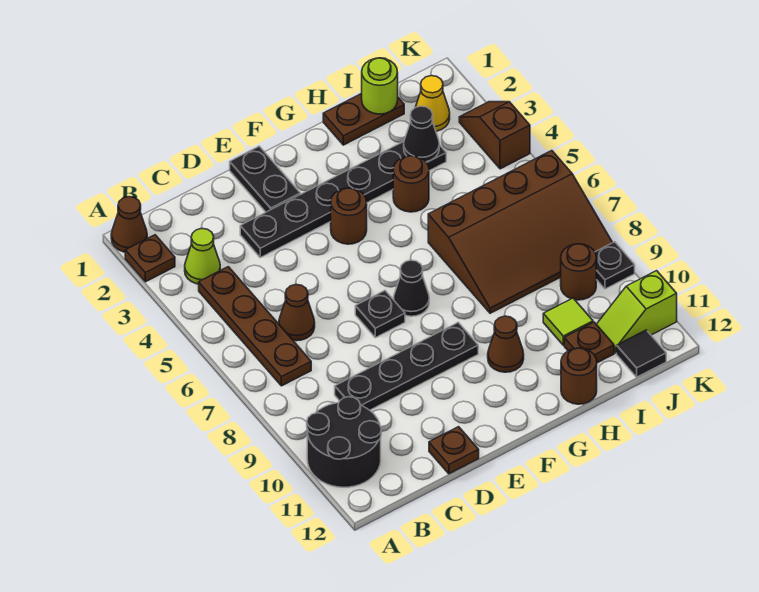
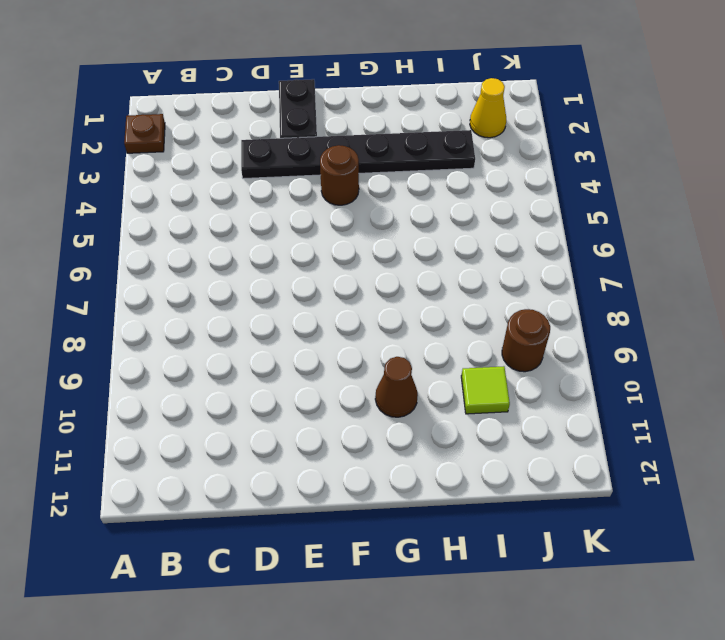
none -> brown cone A1 level 1
none -> black round brick A10:B11 level 1
none -> lime cone B3 level 1

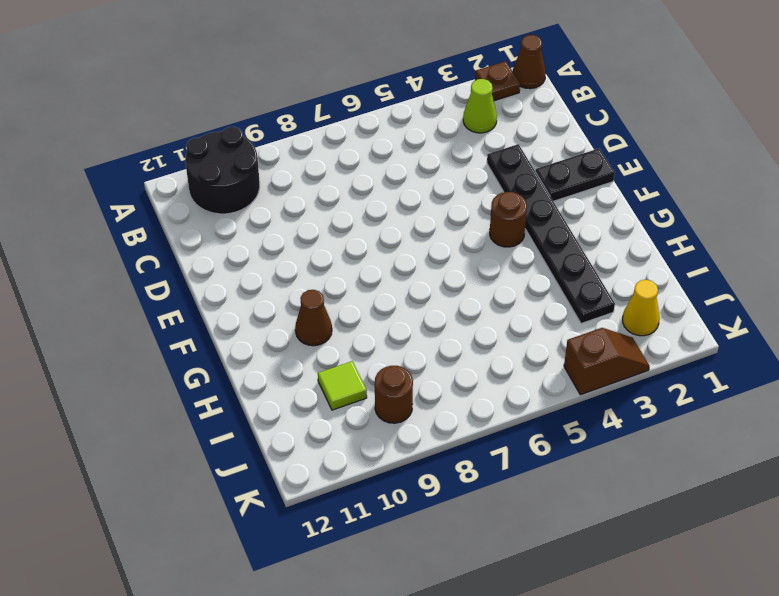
none -> brown plate B4:B7 level 1
none -> brown cone C6 level 1
none -> black plate C9:F9 level 1

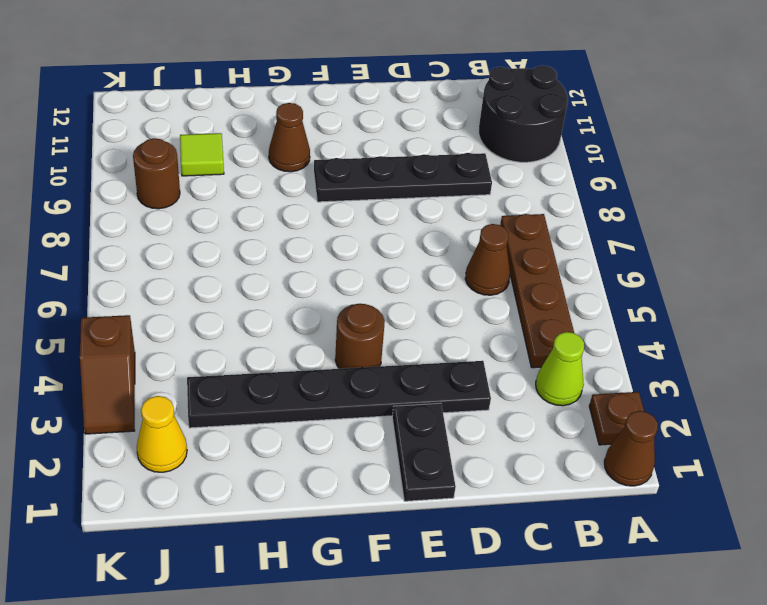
none -> brown plate D12 level 1
none -> black plate E7 level 1
none -> black cone F7 level 1

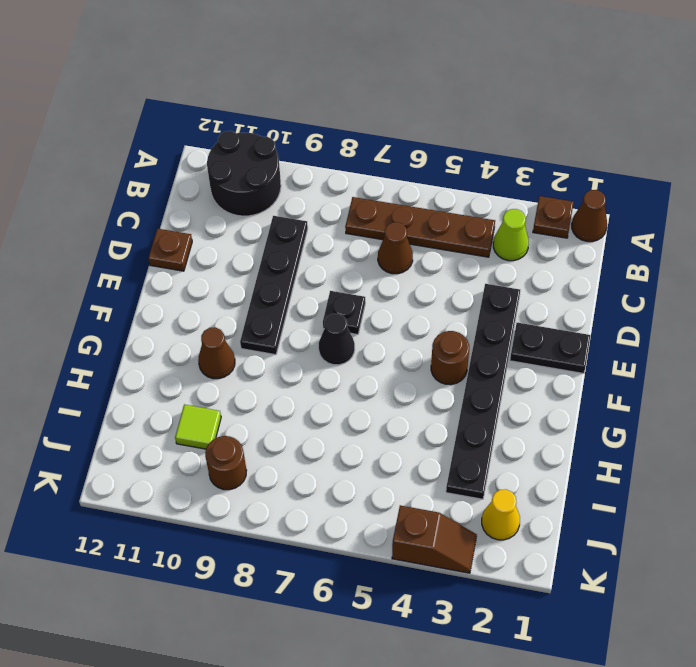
none -> brown plate H1:I1 level 1
none -> brown round brick H4 level 1
none -> brown slope H6:K8 level 1 top 6

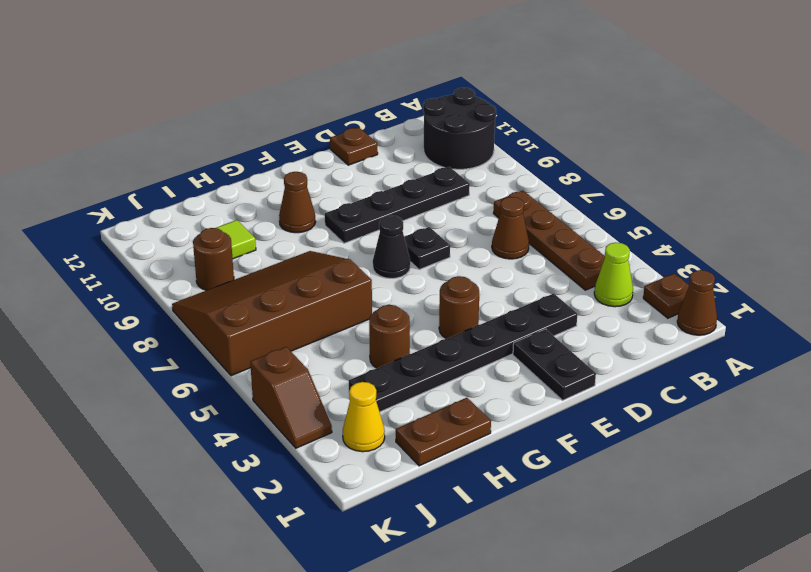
none -> brown round brick H12 level 1
none -> brown plate I11 level 1
none -> lime slope J11:K11 level 1 top K

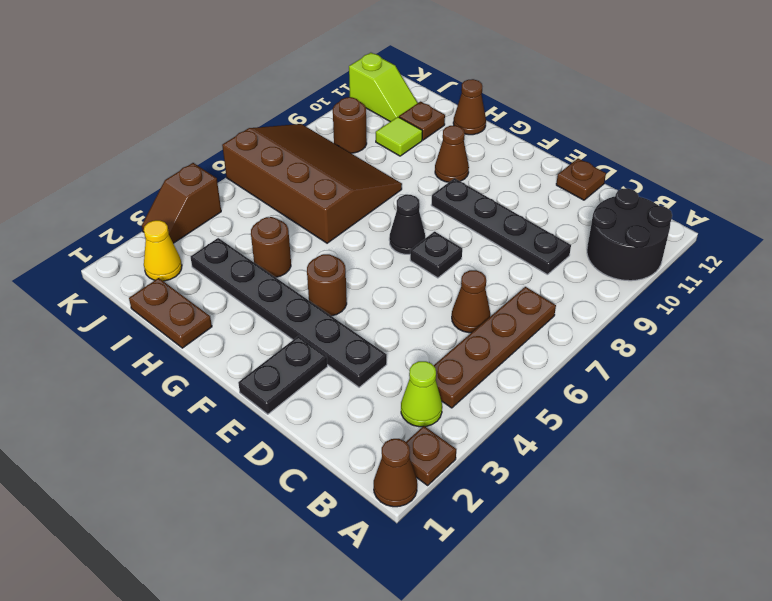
brown cone H12 level 1 -> brown round brick H12 level 1
none -> black tile J12 level 1
none -> black plate K9 level 1
none -> lime round brick I1 level 2

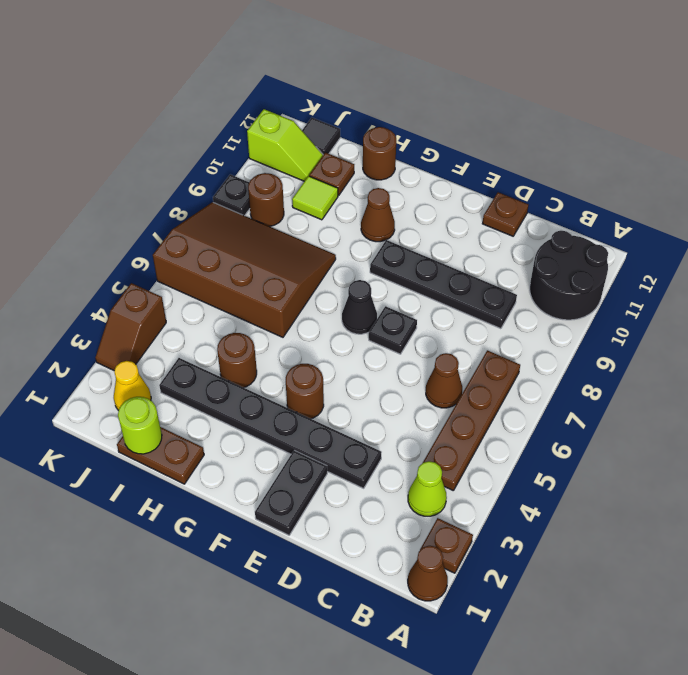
none -> black cone I3 level 2

